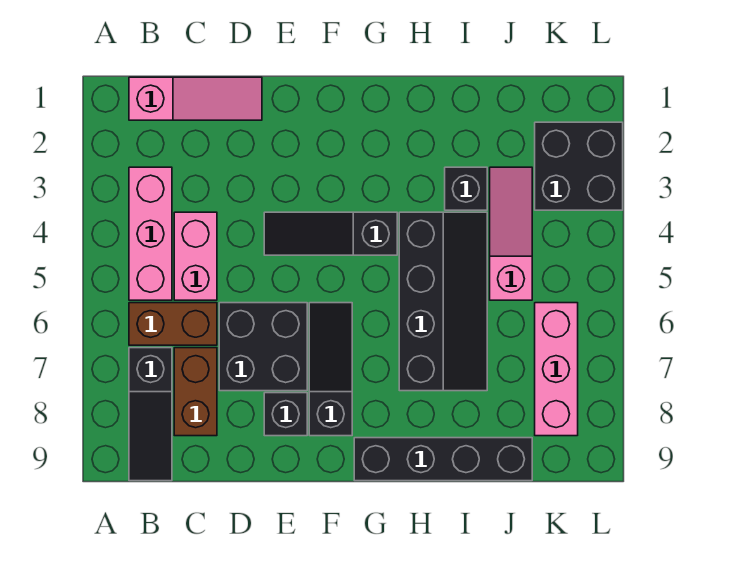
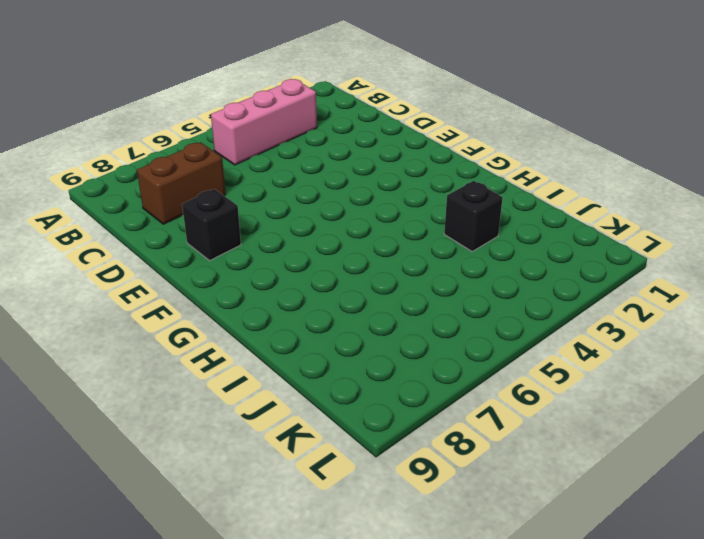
none -> pink slope B1:D1 level 1 top B
none -> brown brick B6:C6 level 1
none -> black slope B7:B9 level 1 top 7

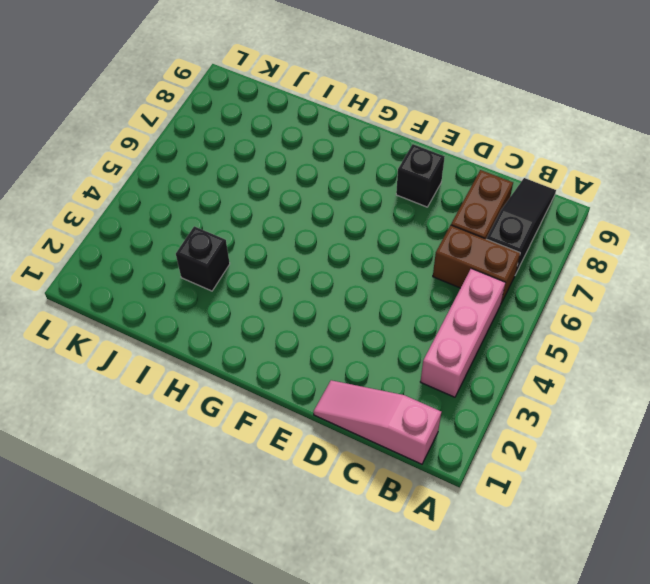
none -> pink brick C4:C5 level 1
none -> black brick D6:E7 level 1
none -> black slope E4:G4 level 1 top G

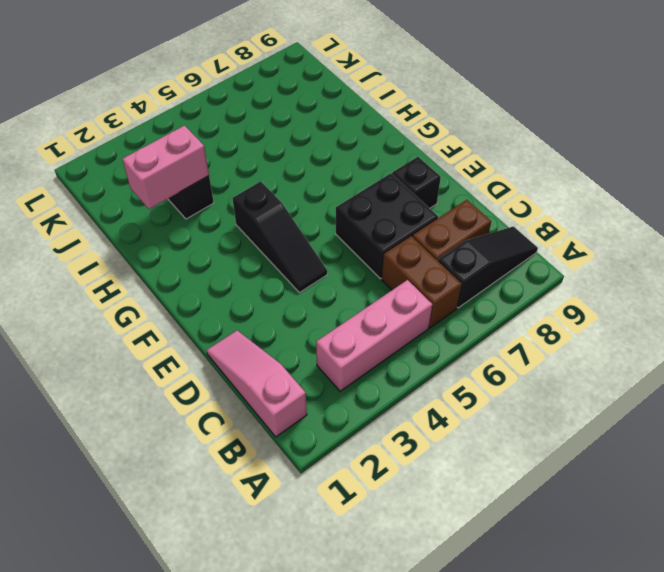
pink brick I2:I3 level 2 -> pink brick C4:C5 level 1
none -> black slope F6:F8 level 1 top 8
none -> black brick G9:J9 level 1
none -> black slope H4:I7 level 1 top H

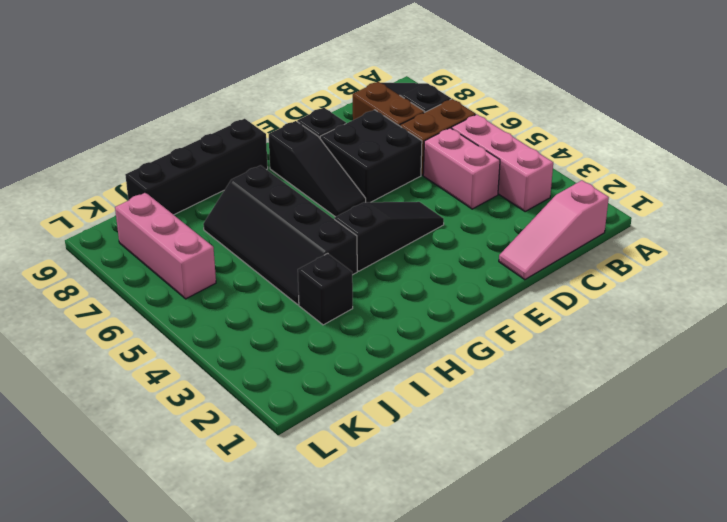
none -> pink slope J3:J5 level 1 top 5
none -> black brick K2:L3 level 1

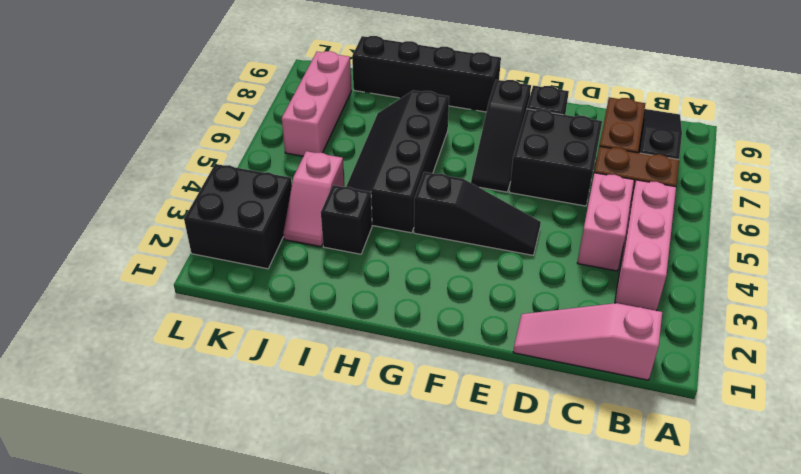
pink slope J3:J4 level 1 top 4 -> pink slope J3:J5 level 1 top 5

